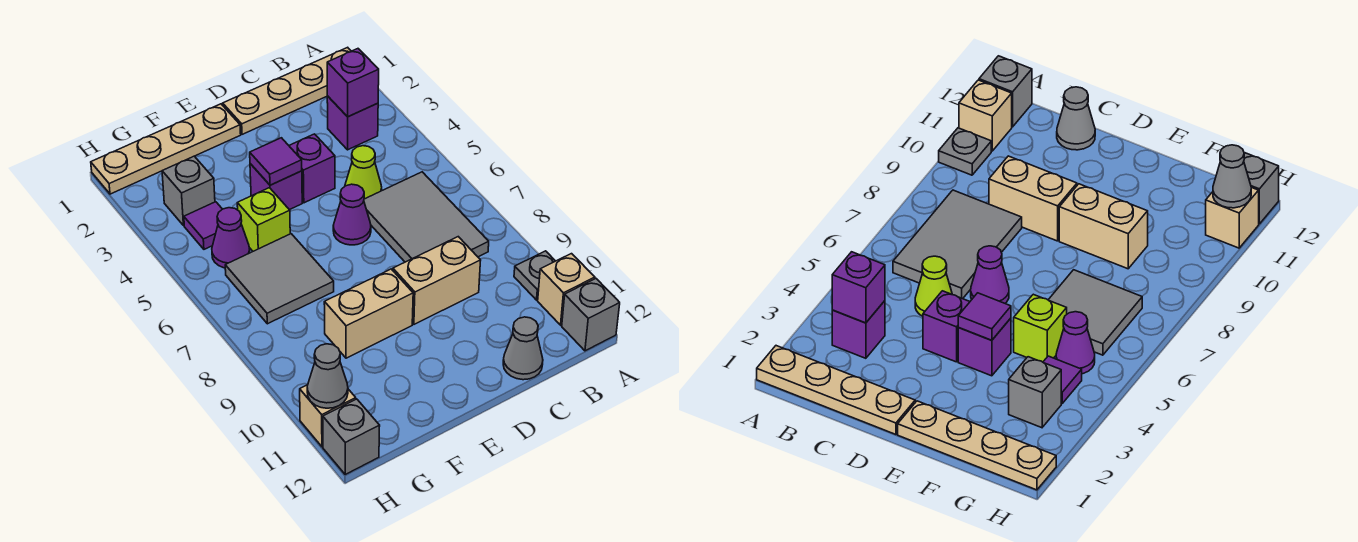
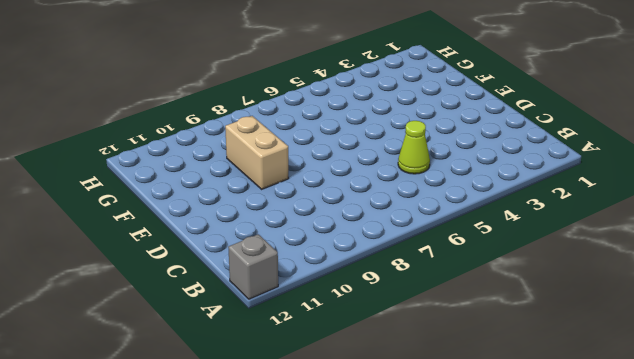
none -> tan plate A1:D1 level 1
none -> grey plate A10 level 1
none -> tan brick A11 level 1

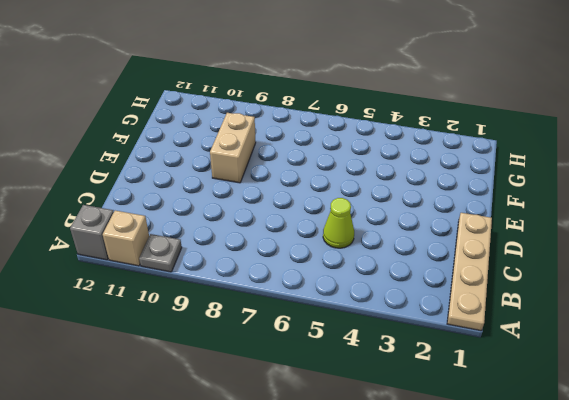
none -> purple brick B3 level 1
none -> grey tile B6:C8 level 1
none -> tan brick C9:D9 level 1

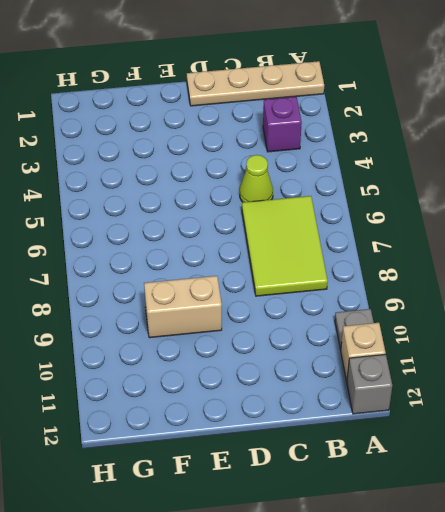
lime tile B6:C8 level 1 -> grey tile B6:C8 level 1
none -> tan brick C9:D9 level 1
none -> grey cone C12 level 1
none -> purple brick D4 level 1

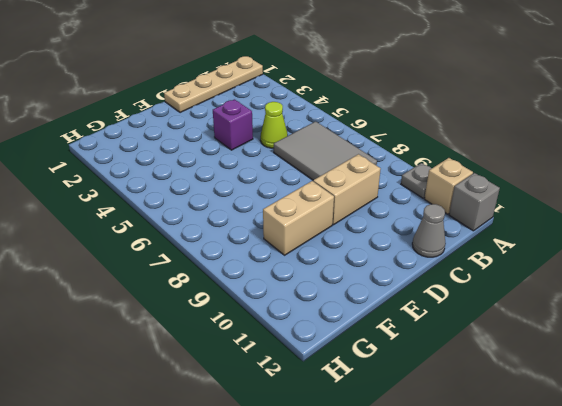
none -> purple brick B3 level 1
none -> purple cone D6 level 1
none -> tan plate E1:H1 level 1

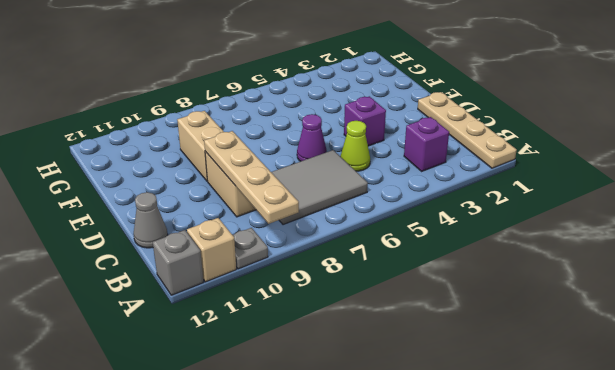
tan plate A9:D9 level 2 -> tan plate E1:H1 level 1
none -> purple brick E4 level 1
none -> lime brick F5 level 1
none -> grey tile F6:G7 level 1

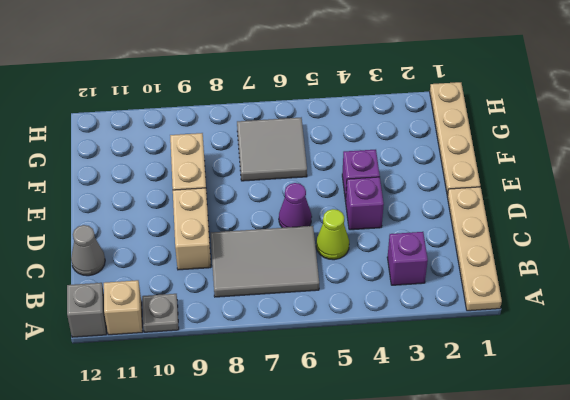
none -> lime brick F5 level 1
none -> grey brick G3 level 1
none -> purple tile G4 level 1

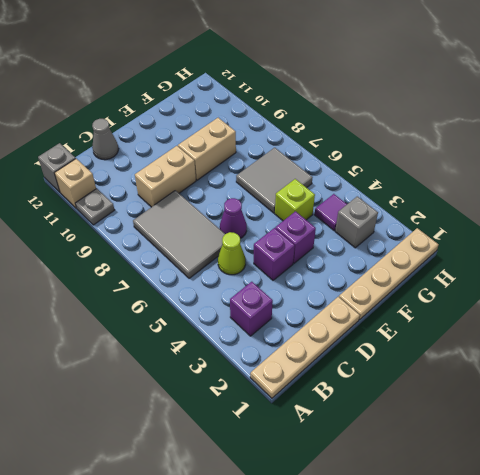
none -> purple cone G5 level 1
none -> tan brick H11 level 1
none -> grey brick H12 level 1

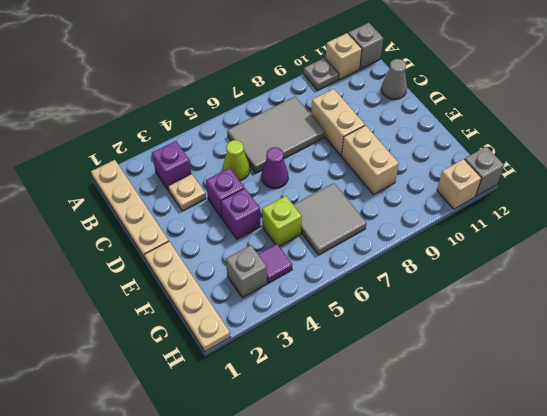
tan plate C3 level 1 -> none
none -> purple cone G5 level 1
none -> purple brick B3 level 2
none -> purple tile E4 level 2

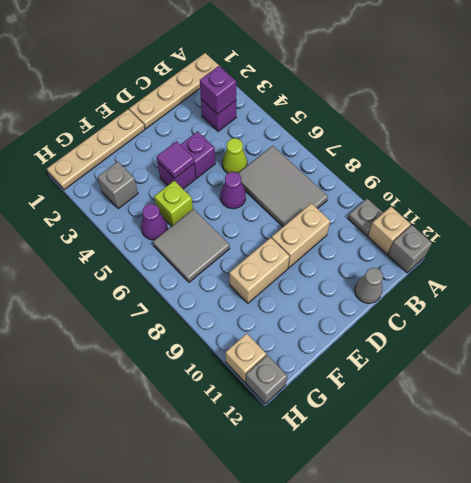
none -> purple tile G4 level 1
none -> grey cone H11 level 2

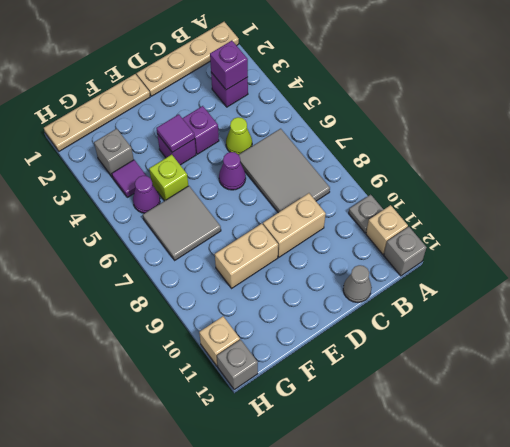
none -> grey cone H11 level 2

